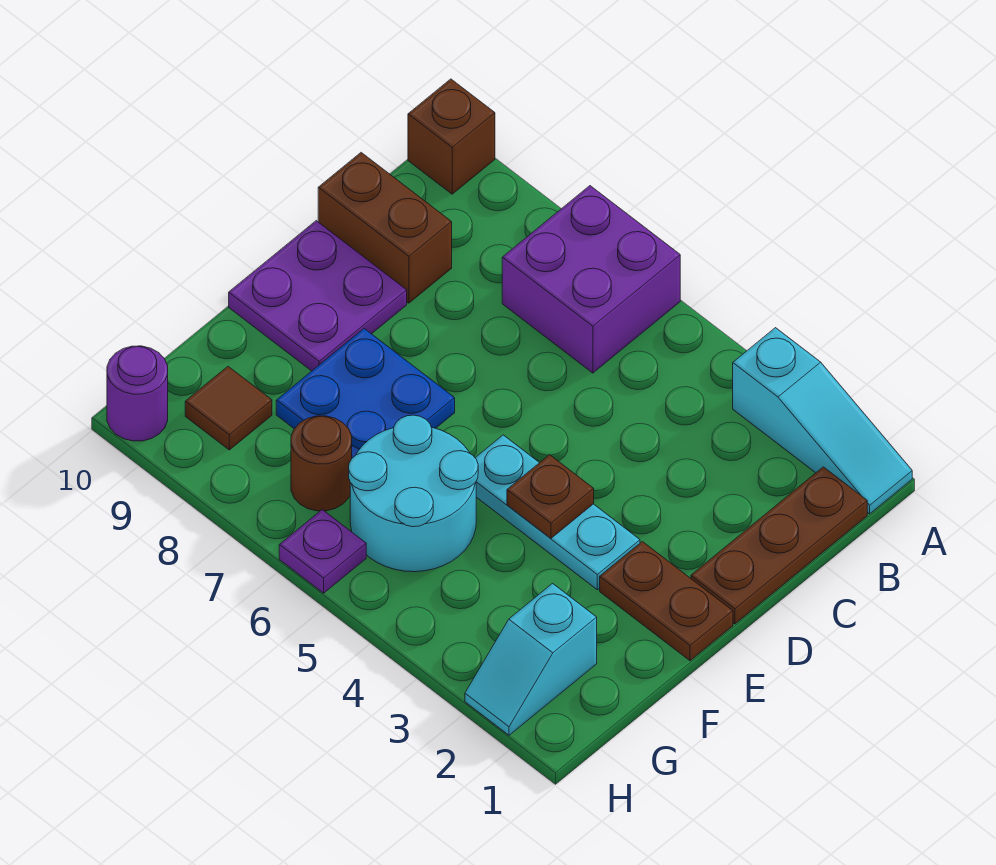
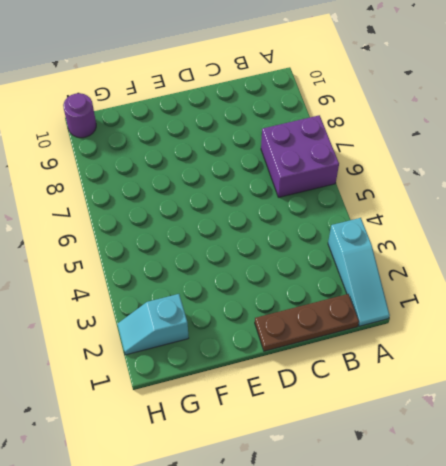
none -> brown brick A10 level 1
none -> brown brick C9:C10 level 1
none -> purple plate D9:E10 level 1

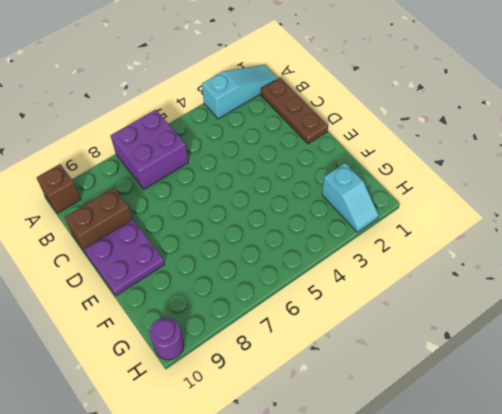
none -> brown plate E1:E2 level 1
none -> cyan plate E3:E5 level 1
none -> blue plate E7:F8 level 1

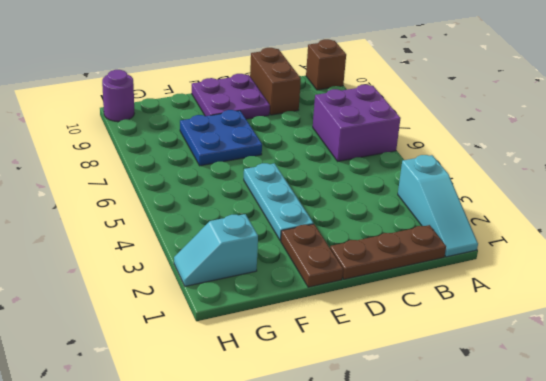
none -> cyan round brick F5:G6 level 1
none -> brown round brick G7 level 1
none -> brown tile G9 level 1

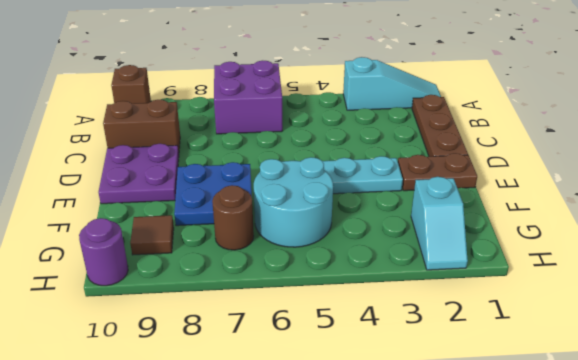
none -> purple plate H6 level 1
none -> brown plate E4 level 2

